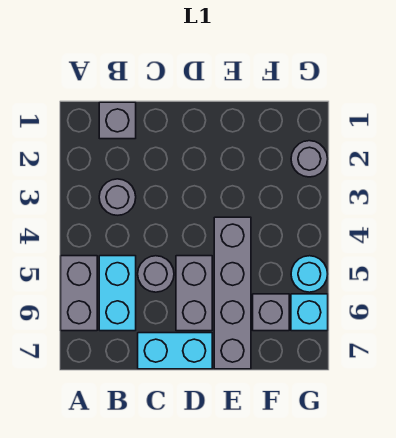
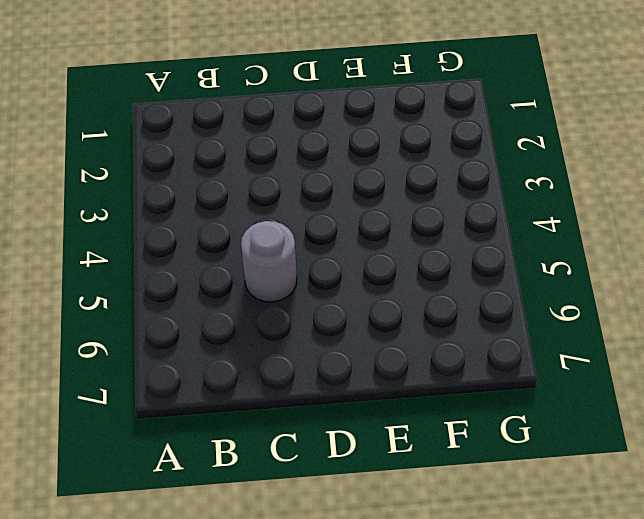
none -> grey brick A5:A6 level 1
none -> grey brick B1 level 1
none -> grey round brick B3 level 1

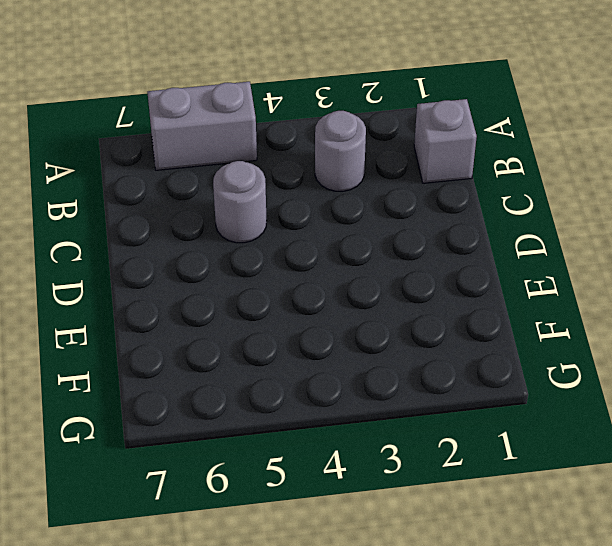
none -> cyan brick B5:B6 level 1
none -> cyan brick C7:D7 level 1
none -> grey brick D5:D6 level 1

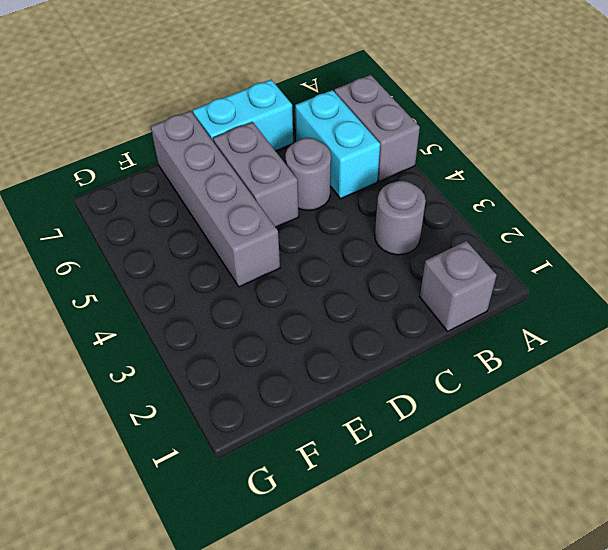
none -> grey brick F6 level 1
none -> grey round brick G2 level 1
none -> cyan round brick G5 level 1

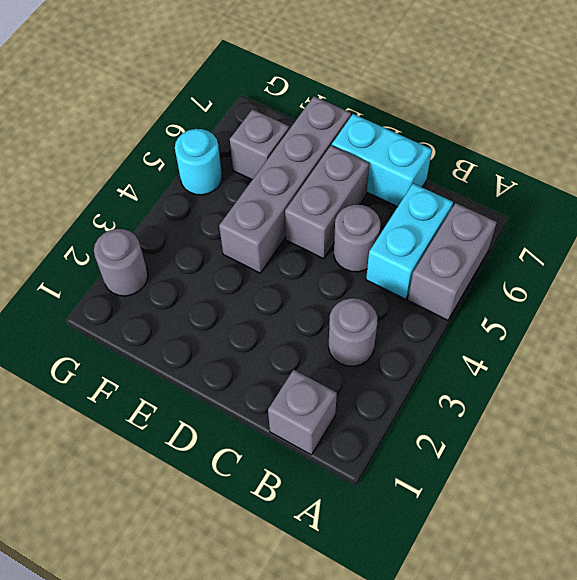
none -> cyan brick G6 level 1

